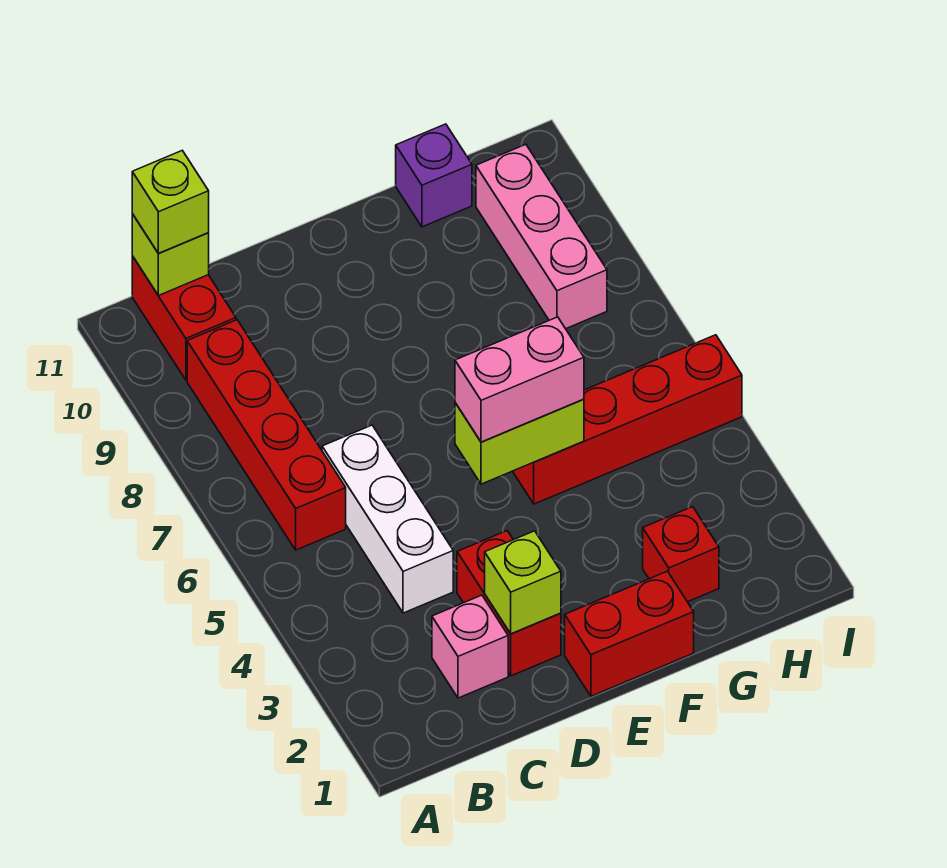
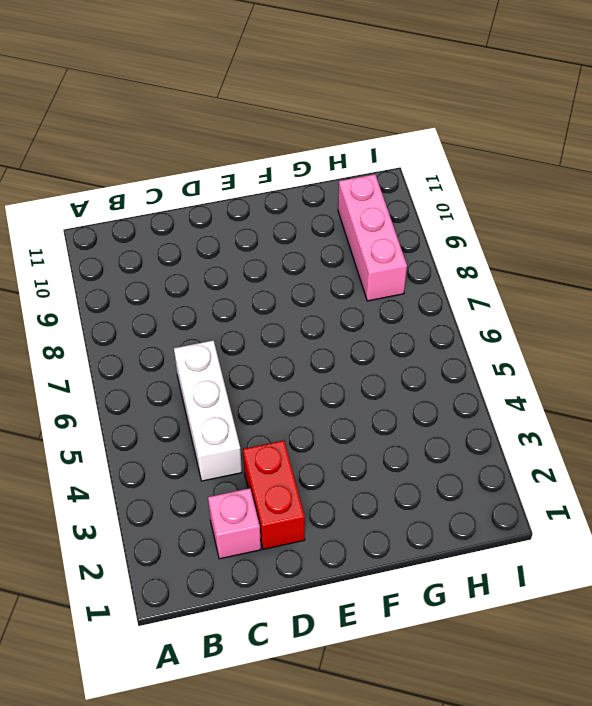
none -> red brick B6:B9 level 1
none -> red brick B10:B11 level 1
none -> red brick E1:F1 level 1

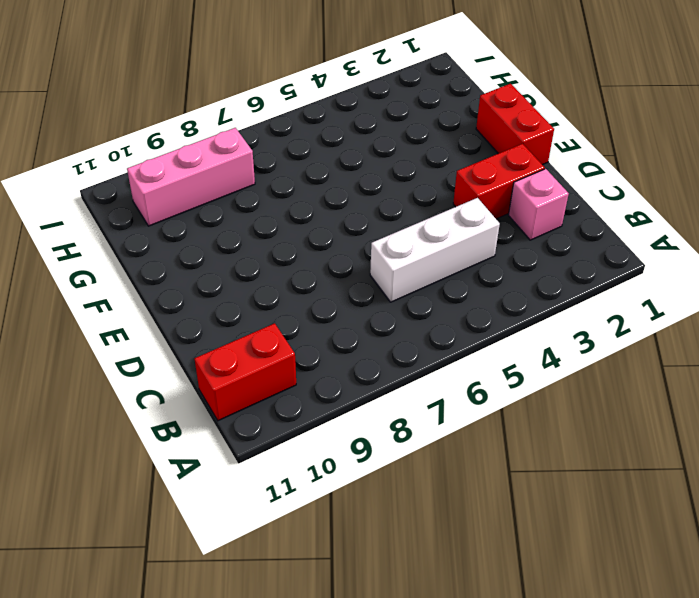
none -> red brick B6:B9 level 1
none -> red brick F5:I5 level 1
none -> red brick G2 level 1

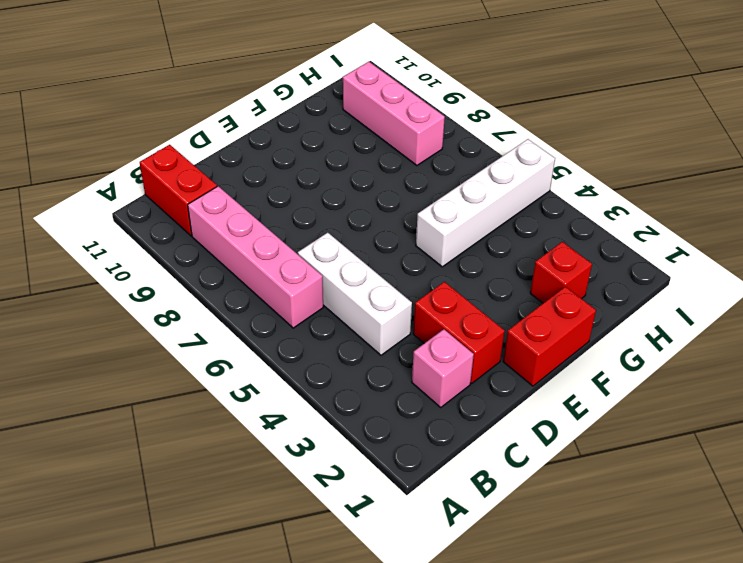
pink brick B6:B9 level 1 -> red brick B6:B9 level 1
white brick F5:I5 level 1 -> red brick F5:I5 level 1
none -> purple brick G11 level 1
none -> lime brick B11 level 2
none -> lime brick D2 level 2

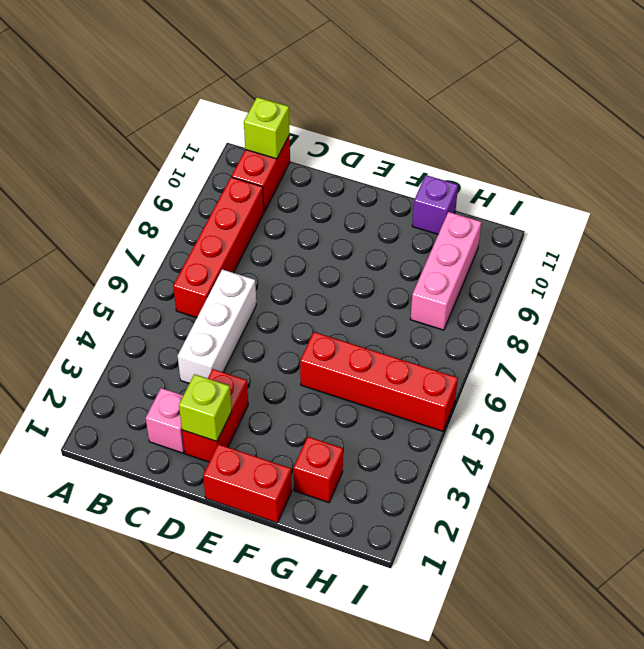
none -> lime brick E5:F5 level 2
none -> lime brick B11 level 3
none -> pink brick E5:F5 level 3

